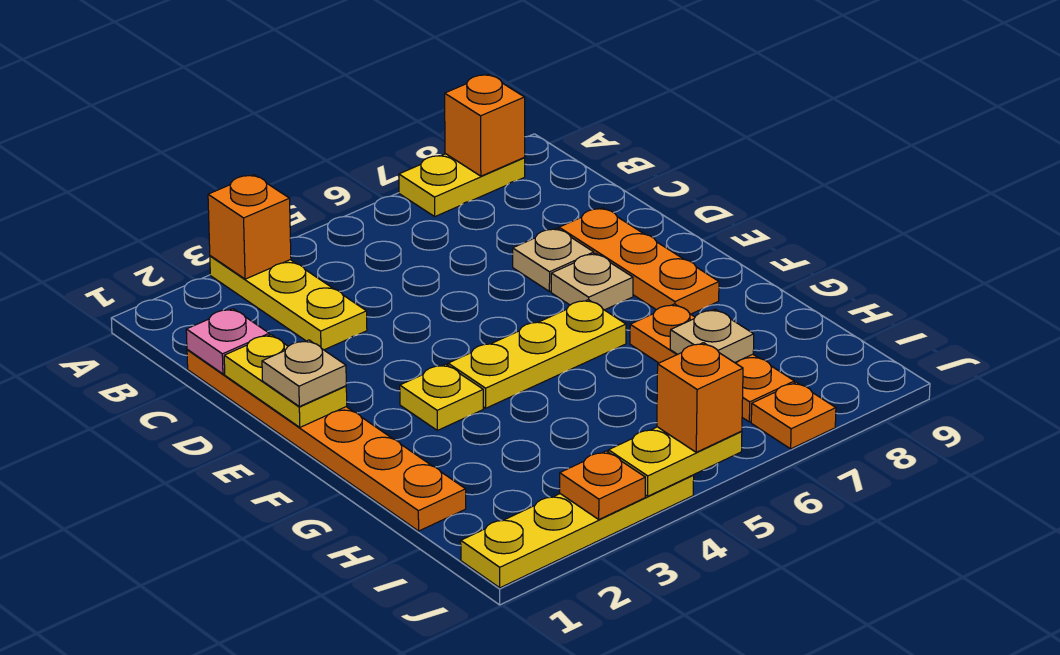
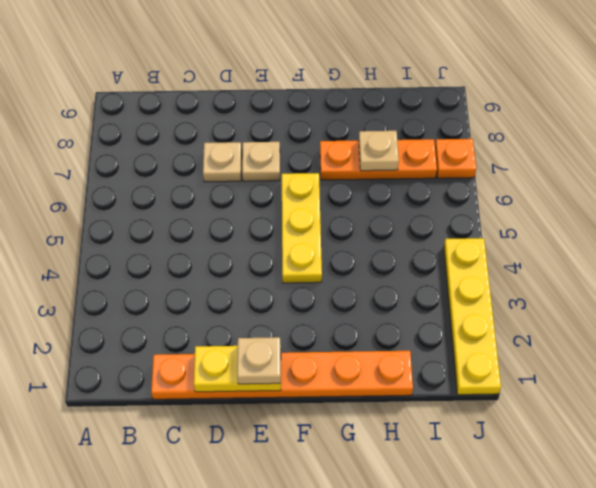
none -> yellow plate A3:C3 level 1
none -> yellow plate A7:A8 level 1
none -> orange plate D8:F8 level 1

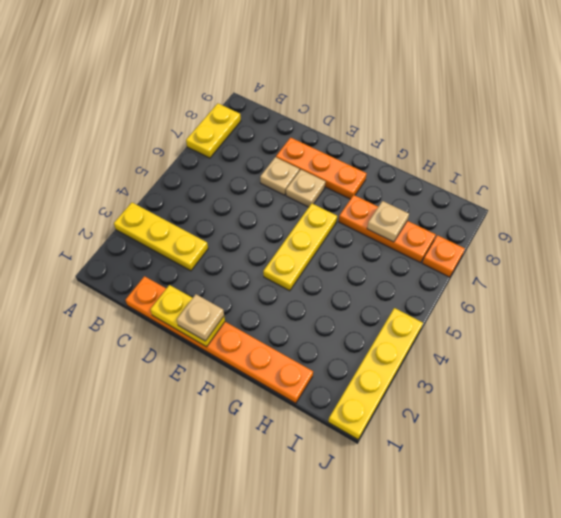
none -> yellow plate F3 level 1
none -> orange brick A3 level 2
none -> orange brick A8 level 2

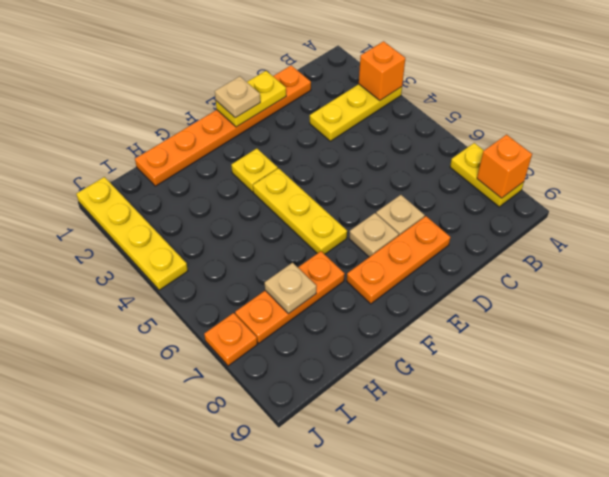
none -> pink plate C1 level 2
none -> orange plate J3 level 2
none -> yellow plate J4:J5 level 2

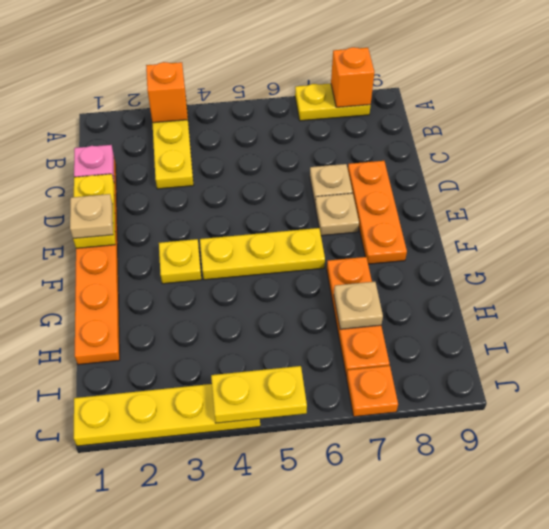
none -> orange plate J3 level 2
none -> orange brick J5 level 3

